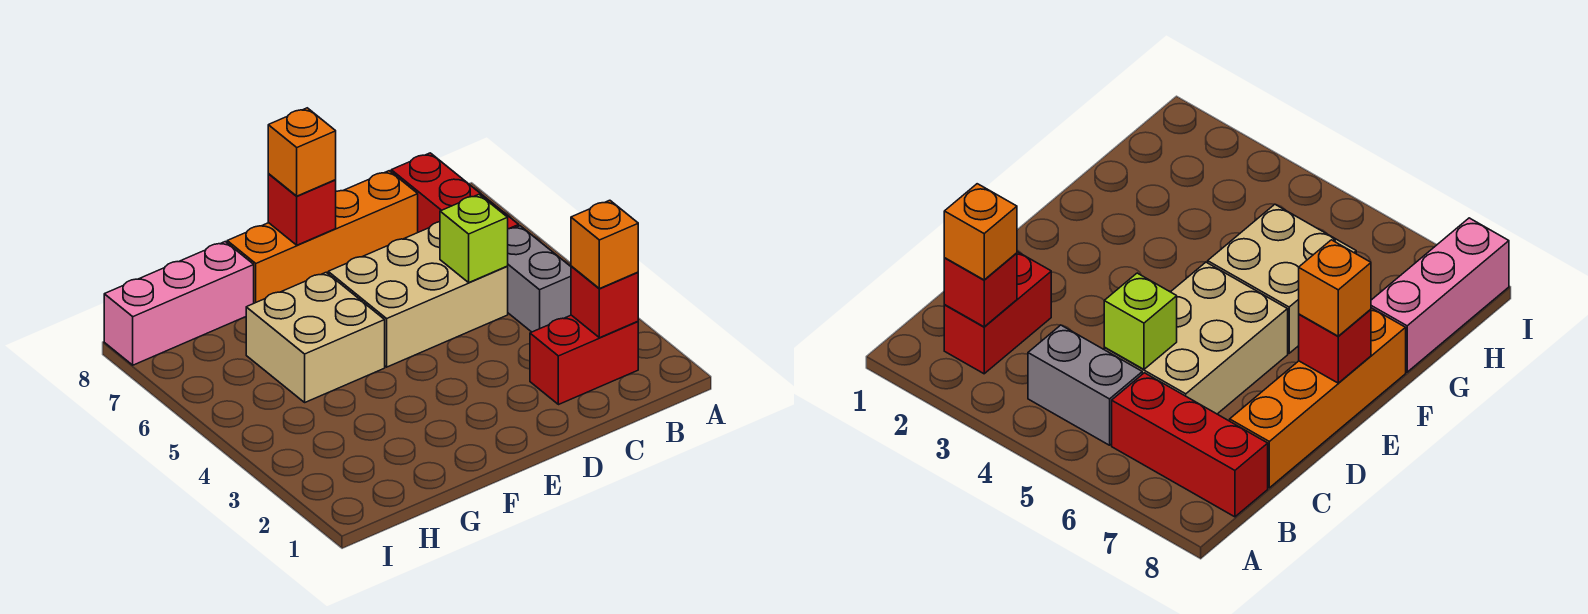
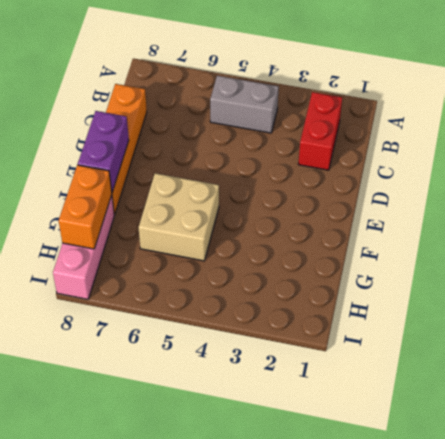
purple brick E8:F8 level 2 -> red brick E8 level 2
orange brick G8:H8 level 2 -> none
none -> red brick B6:B8 level 1
none -> tan brick C5:E6 level 1
none -> red brick B2 level 2

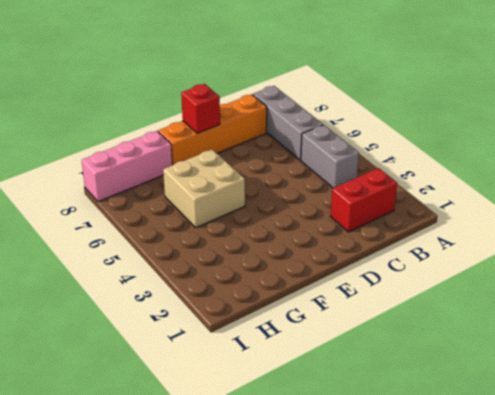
grey brick B6:B8 level 1 -> red brick B6:B8 level 1
none -> tan brick C5:E6 level 1
none -> red brick B2 level 2
none -> lime brick C5 level 2

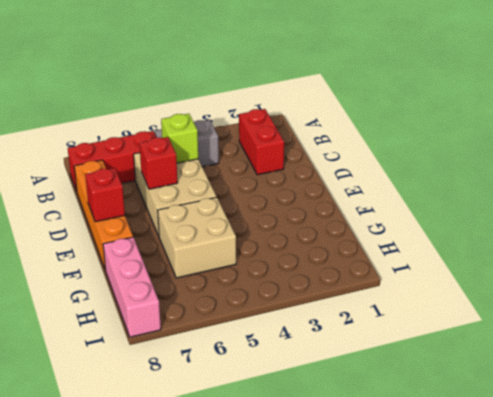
red brick D6 level 2 -> red brick B2 level 2
none -> orange brick B2 level 3
none -> orange brick E8 level 3

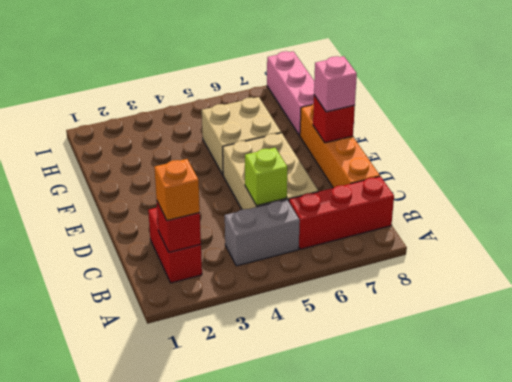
pink brick E8 level 3 -> orange brick E8 level 3

